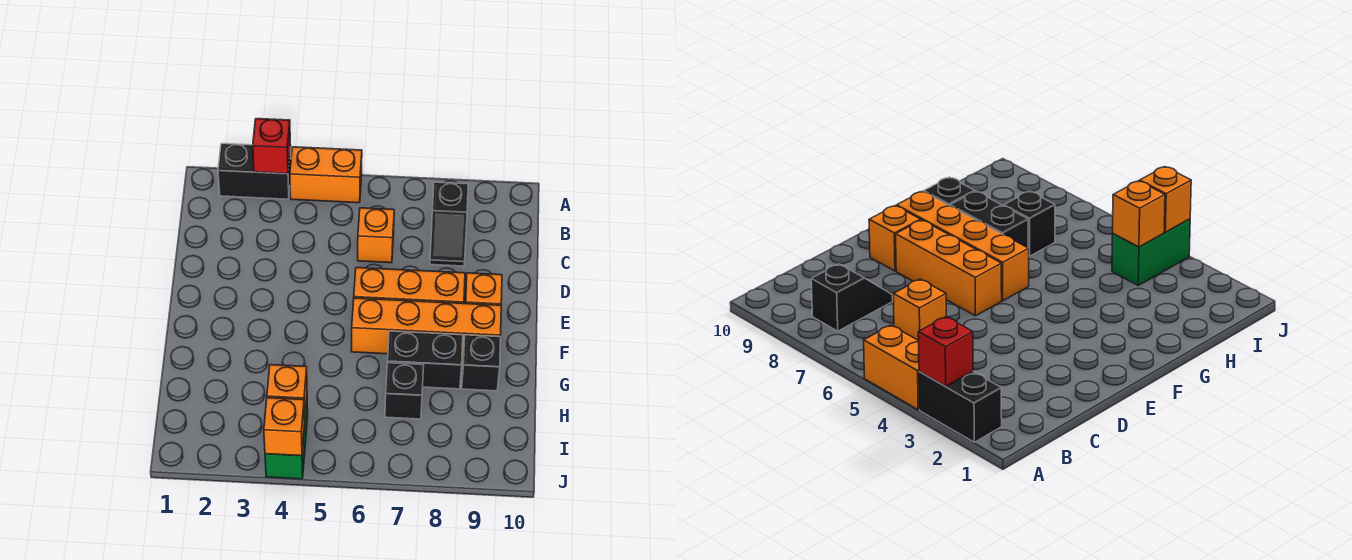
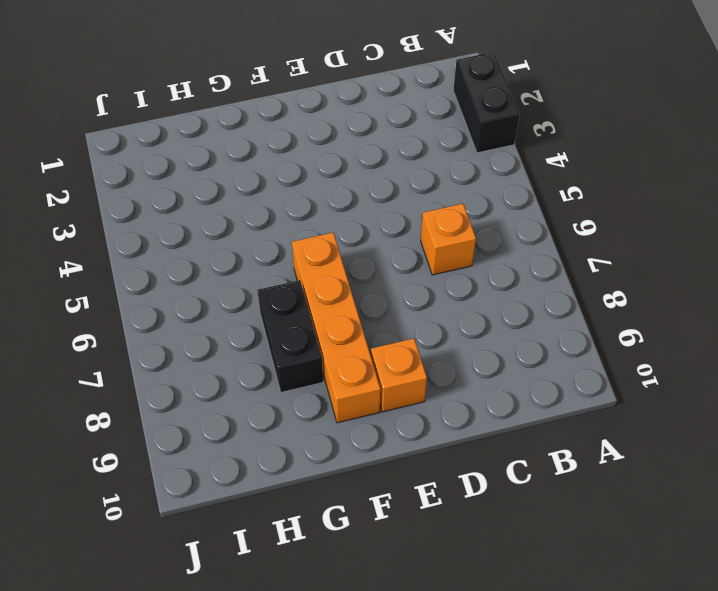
none -> orange brick A4:A5 level 1
none -> black slope B8:C8 level 1 top B
none -> orange brick E6:E8 level 1

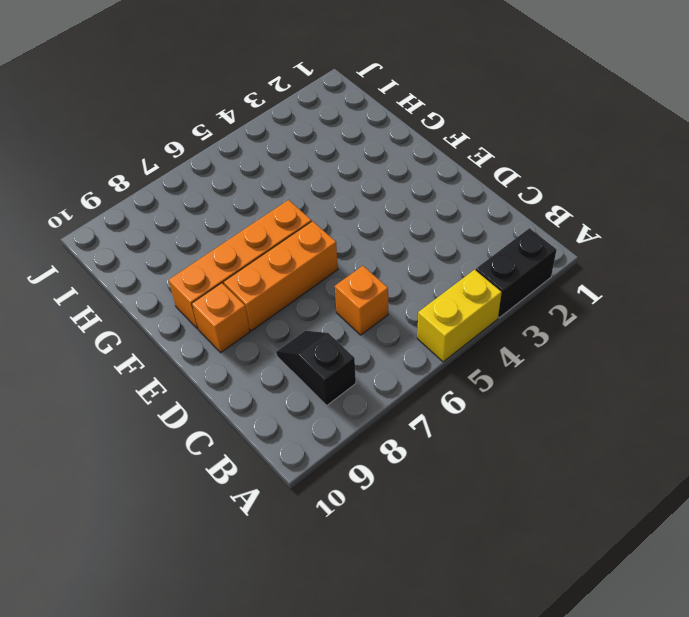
yellow brick A4:A5 level 1 -> orange brick A4:A5 level 1
none -> black brick G7:G8 level 1
none -> black brick G9 level 1
none -> black brick H7 level 1

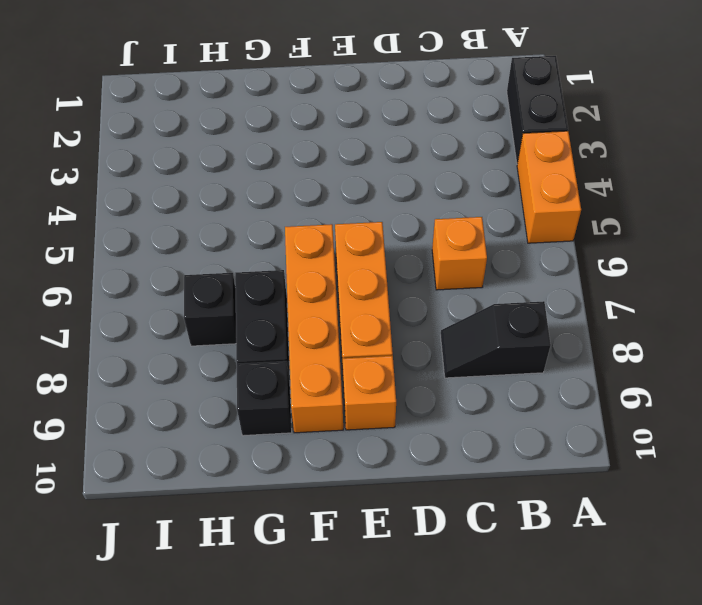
none -> green brick I4:J4 level 1
none -> red brick A3 level 2
none -> orange brick I4 level 2

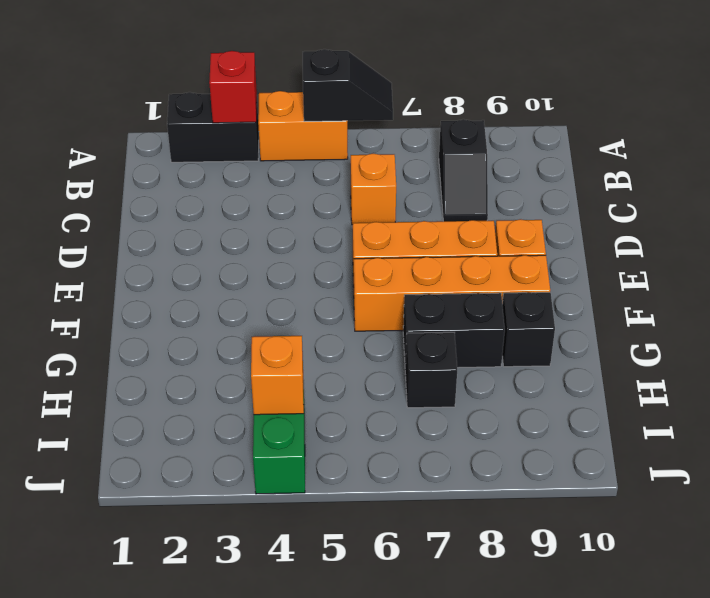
black slope A5:A6 level 2 top 5 -> none
none -> orange brick J4 level 2

